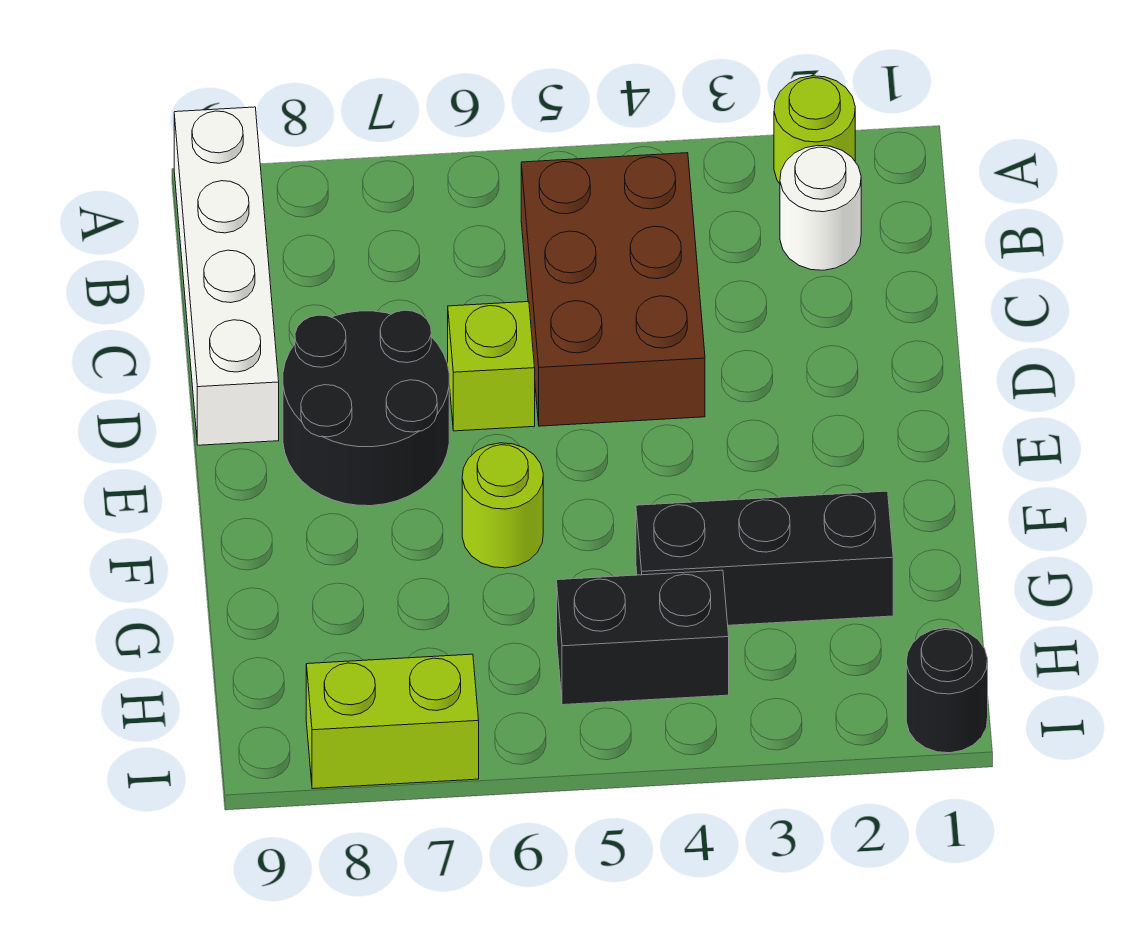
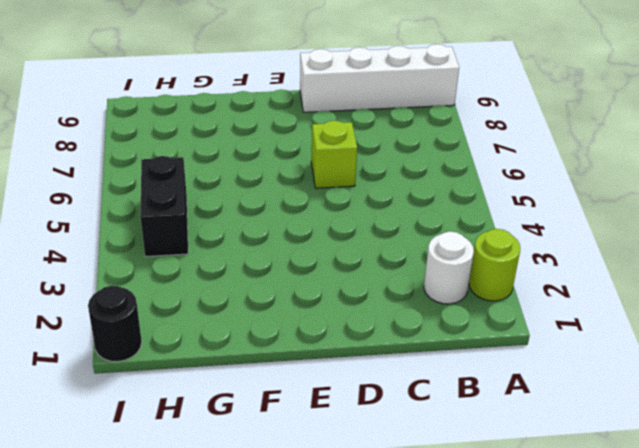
none -> brown brick B4:D5 level 1
none -> black round brick D7:E8 level 1

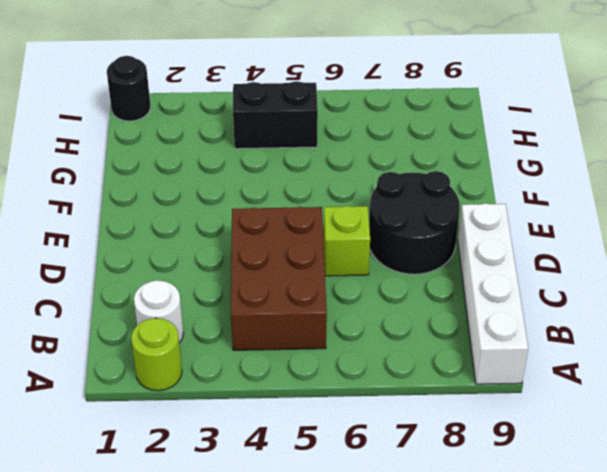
none -> lime round brick F6 level 1
none -> black brick G2:G4 level 1

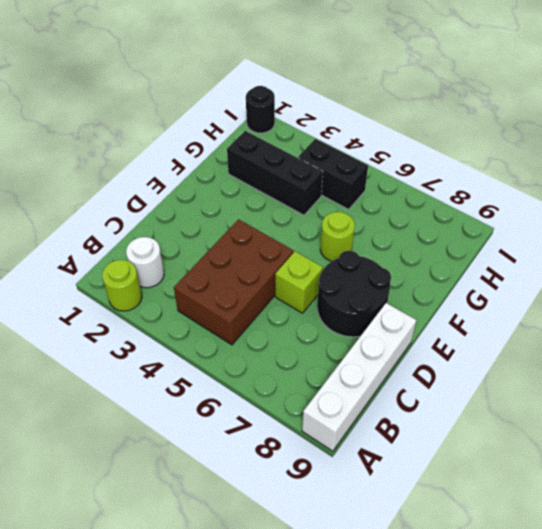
none -> lime brick I7:I8 level 1

